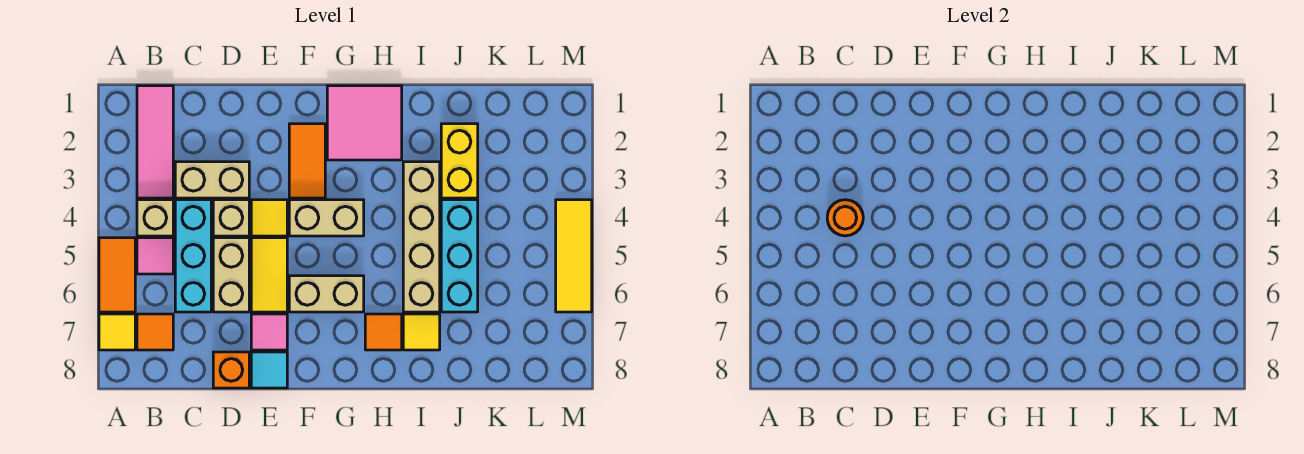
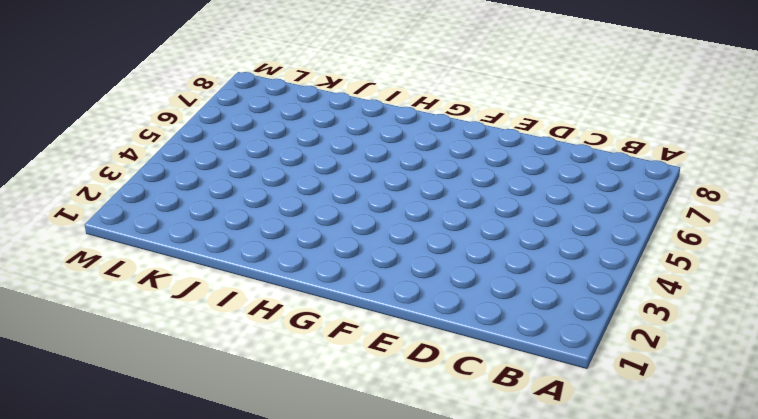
none -> orange tile A5:A6 level 1
none -> yellow tile A7 level 1
none -> pink tile B1:B3 level 1

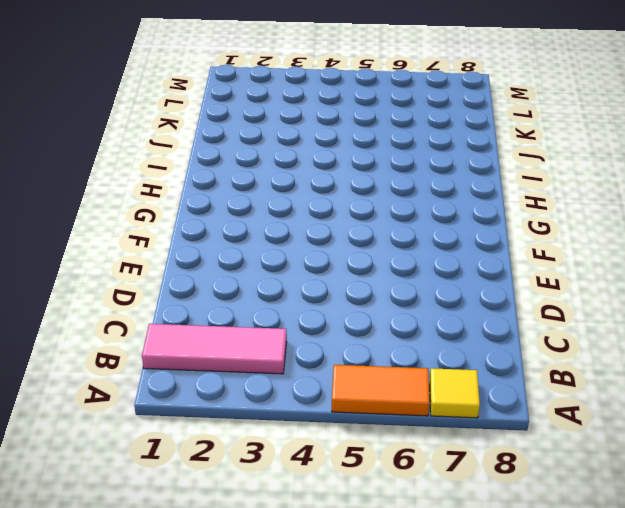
none -> tan brick B4 level 1
none -> pink tile B5 level 1
none -> orange tile B7 level 1

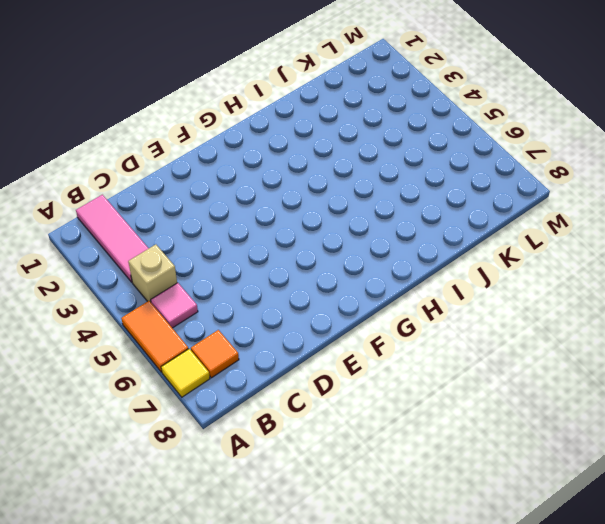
none -> tan brick C3:D3 level 1
none -> cyan brick C4:C6 level 1
none -> tan brick D4 level 1

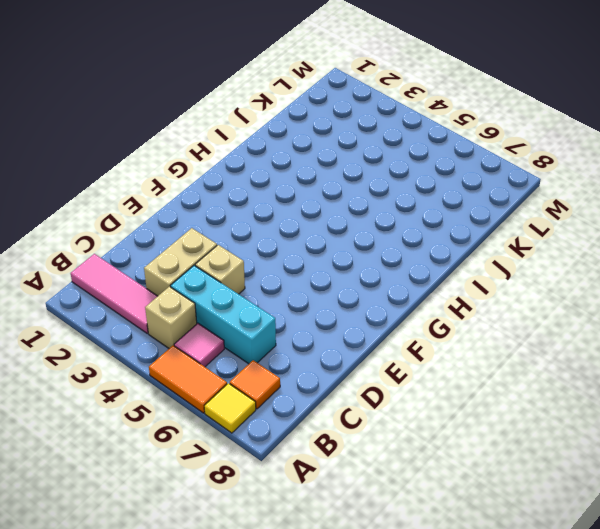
none -> tan brick D5:D6 level 1
none -> orange brick D8 level 1
none -> yellow tile E4 level 1

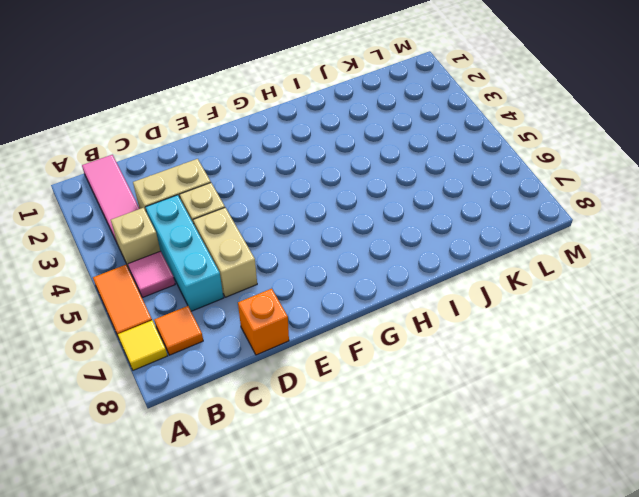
none -> yellow tile E4 level 1
none -> yellow tile E5:E6 level 1
none -> pink tile E7 level 1

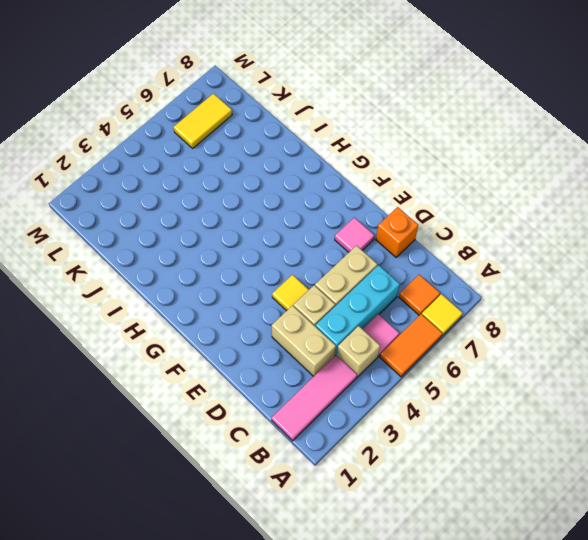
yellow tile L6:L7 level 1 -> yellow tile E5:E6 level 1
none -> cyan tile E8 level 1
none -> orange tile F2:F3 level 1
none -> tan brick F4:G4 level 1

